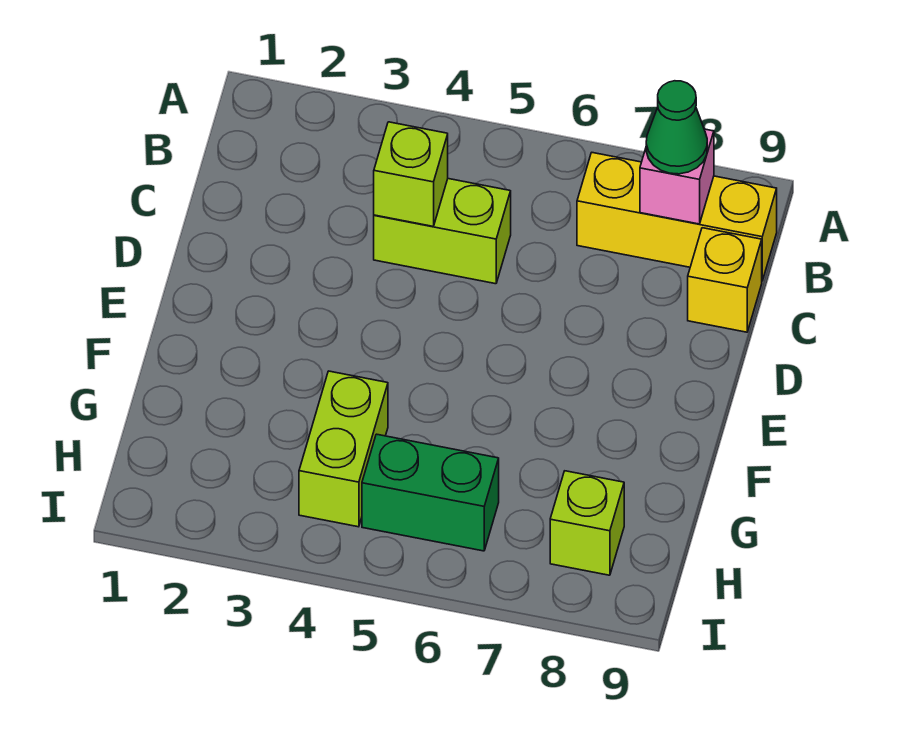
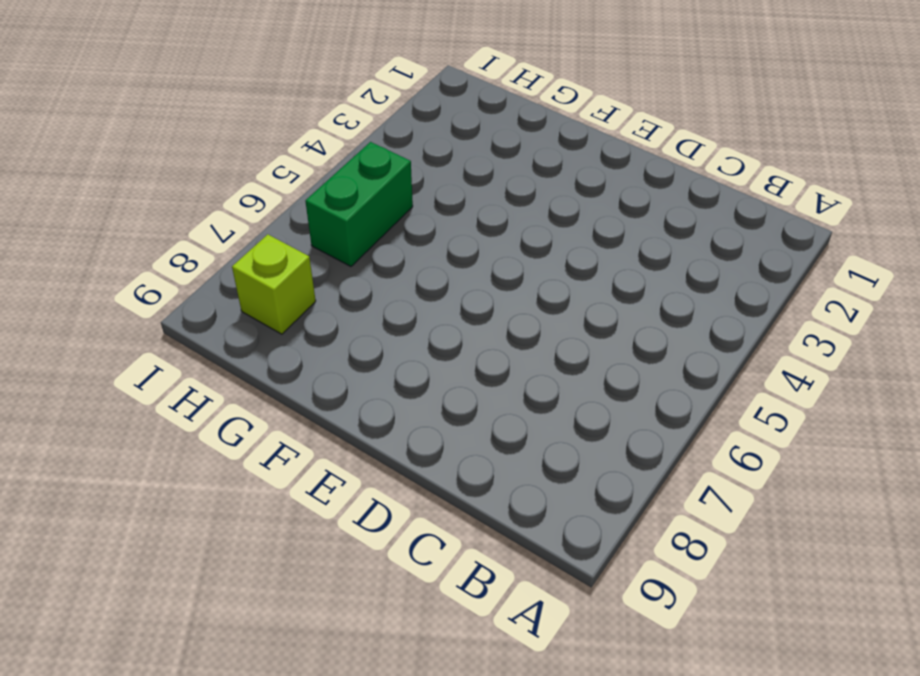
none -> yellow brick B7:B9 level 1
none -> lime brick C4:C5 level 1

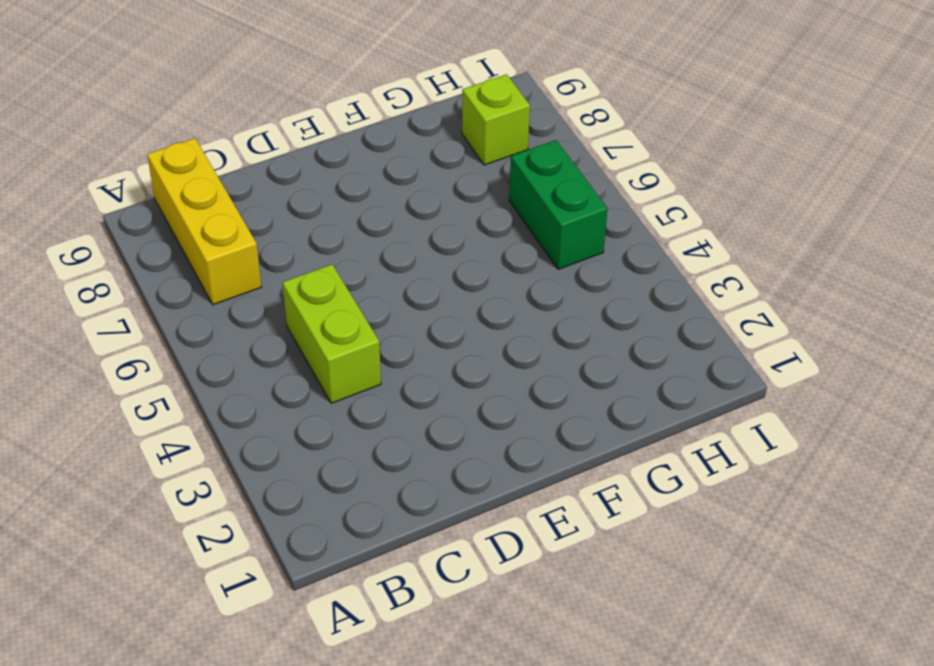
none -> yellow brick C9 level 1
none -> lime brick G4:H4 level 1

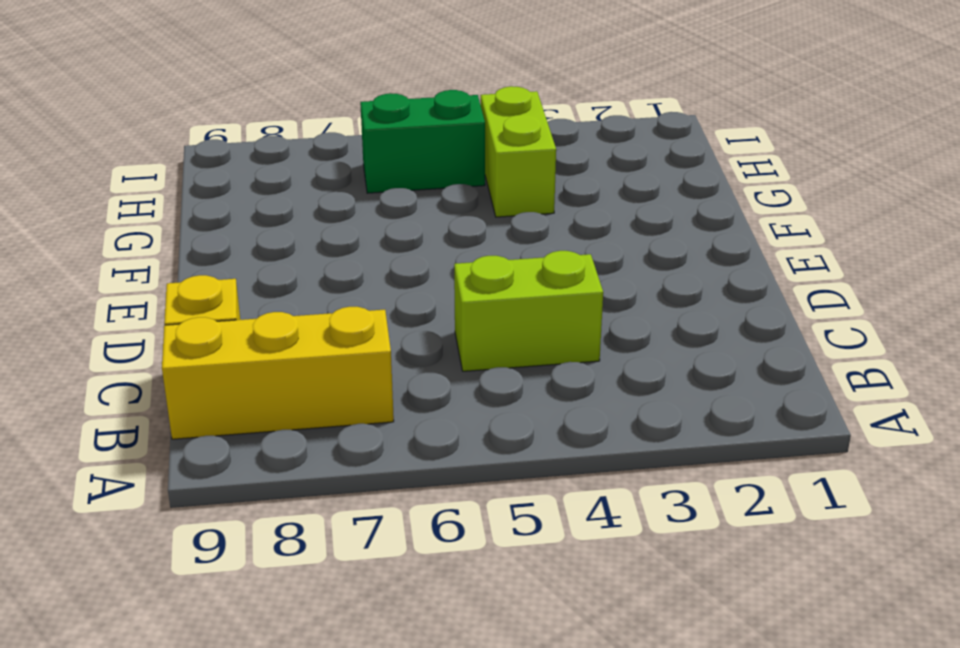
none -> lime brick H8 level 1
none -> pink brick B8 level 2

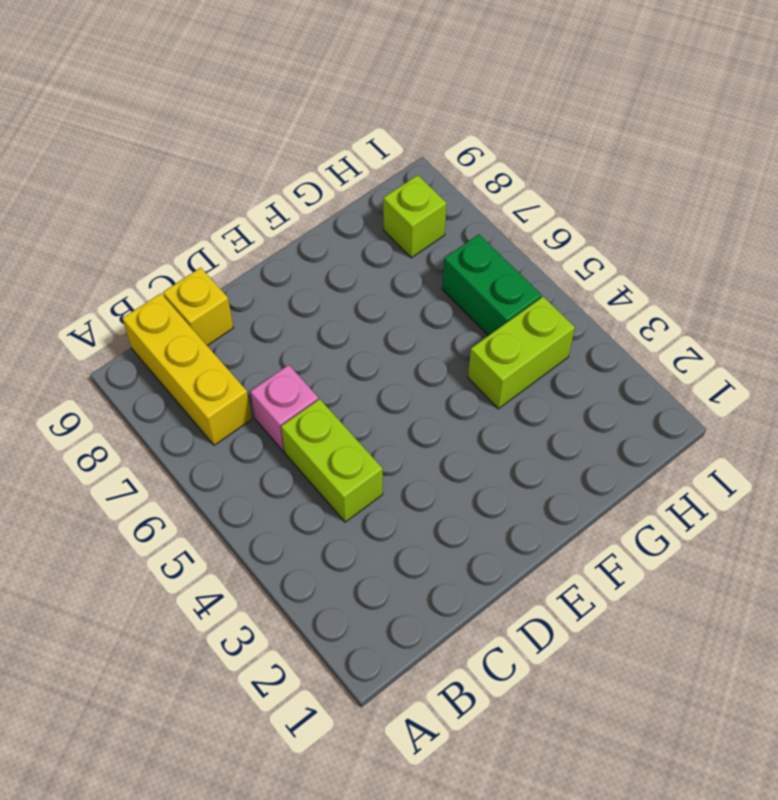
pink brick C6 level 1 -> pink brick B8 level 2
none -> lime brick C4 level 2
none -> green cone B8 level 3

